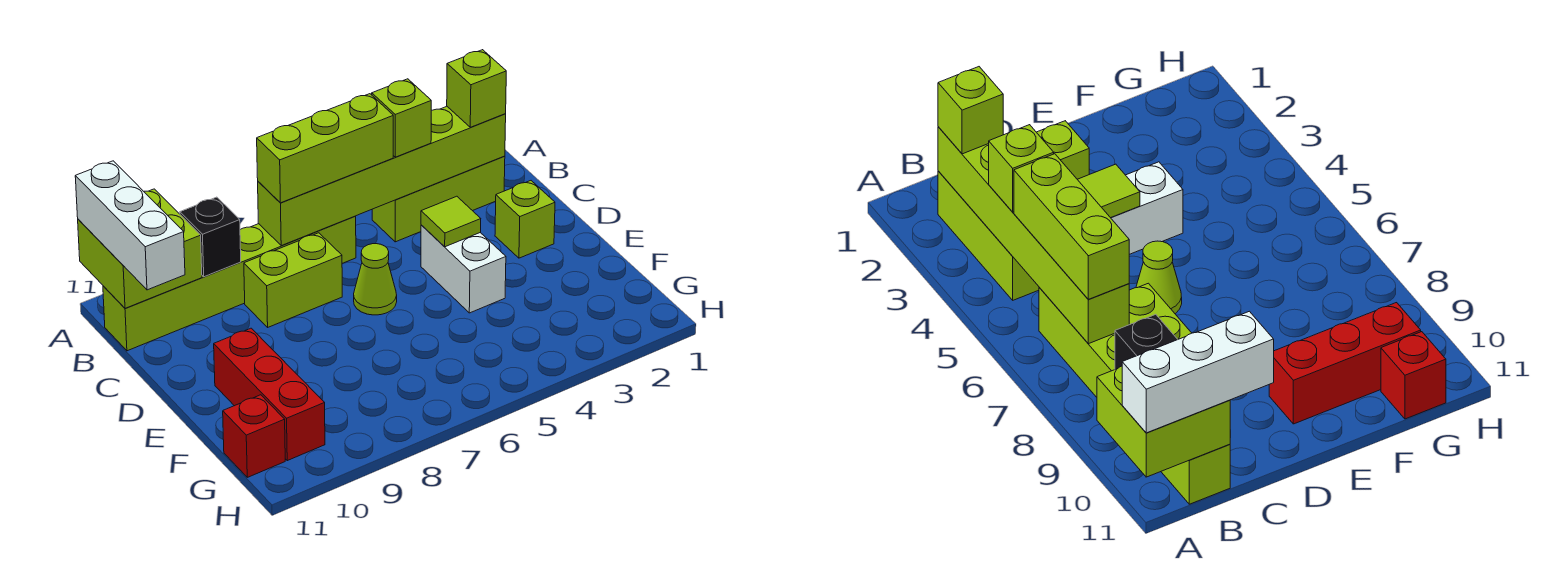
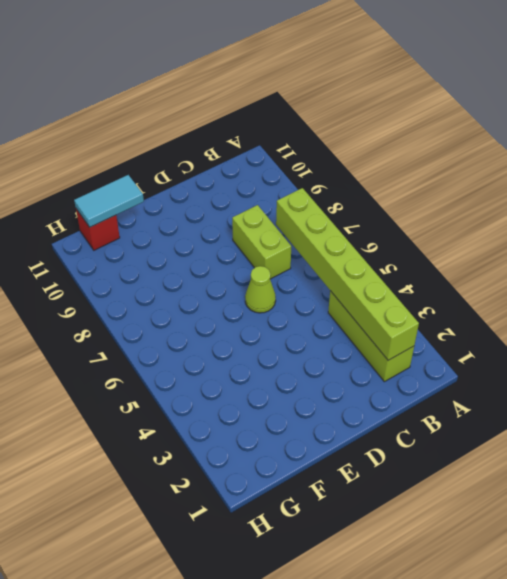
cyan tile F11:G11 level 2 -> none
none -> lime brick B6:B11 level 1
none -> lime brick D2 level 1
none -> white brick D4:E4 level 1

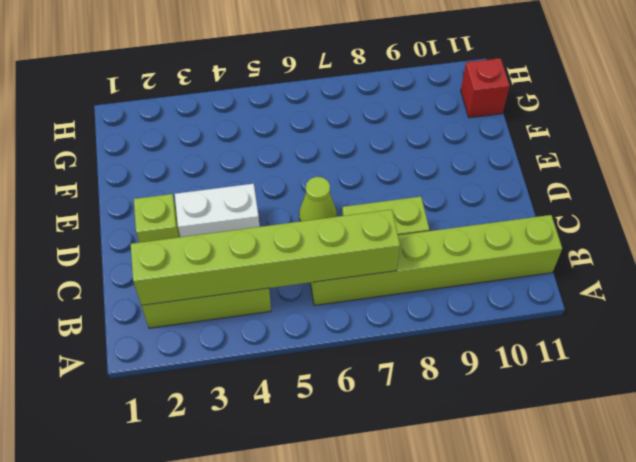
white brick D3:D4 level 1 -> white brick D4:E4 level 1
none -> red brick E10:G10 level 1
none -> lime brick A10:B11 level 2
none -> black brick B9 level 2

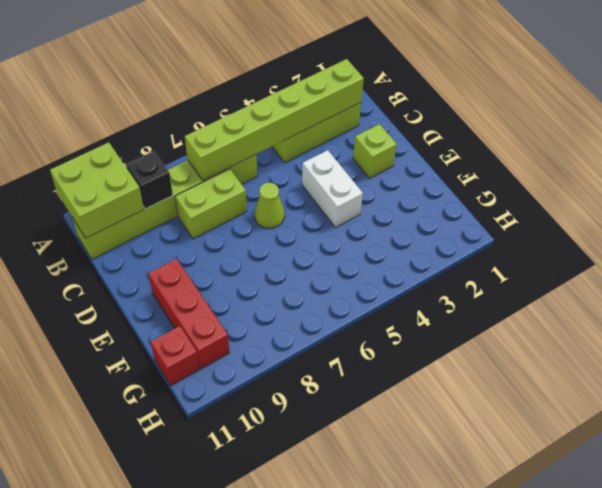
none -> lime tile D4 level 2
none -> white brick A11:C11 level 3
none -> lime brick B2 level 3

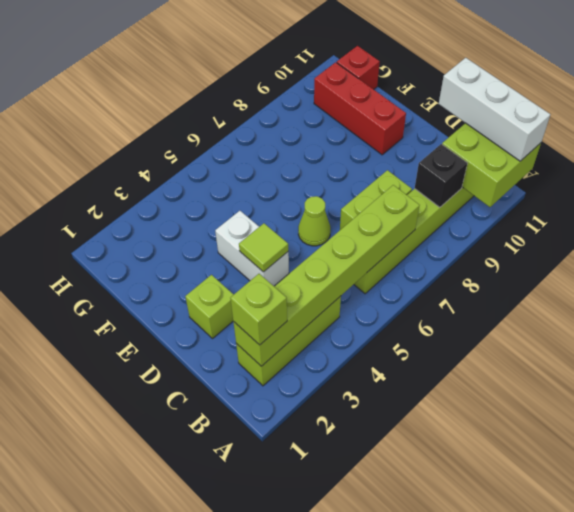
none -> lime brick B4 level 3
none -> lime brick B5:B7 level 3

